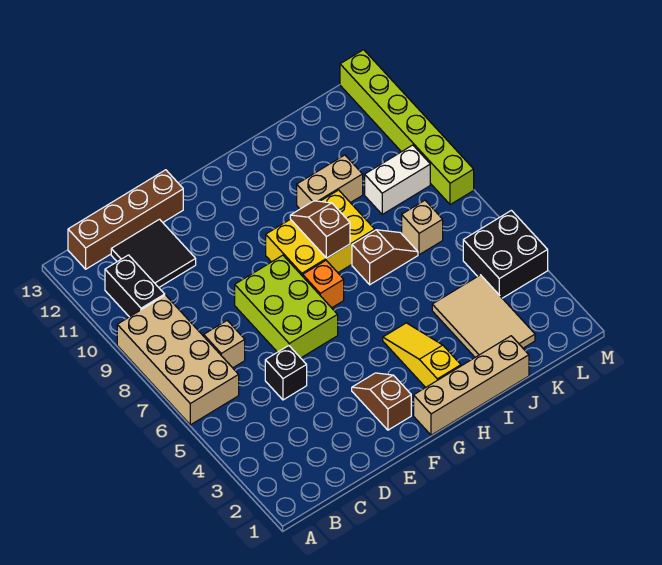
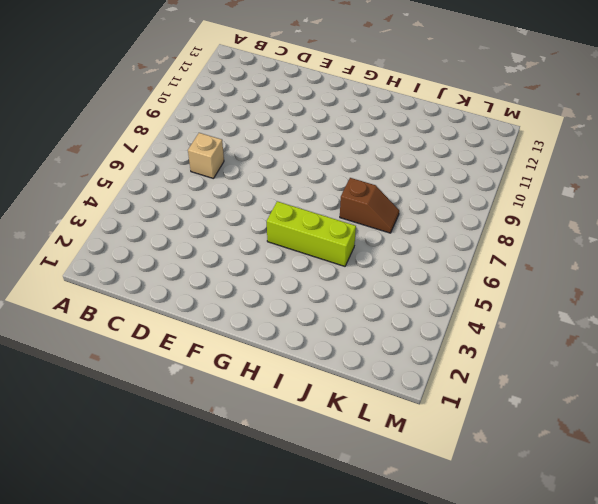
lime brick G5:I5 level 1 -> none
none -> tan brick A6:B9 level 1
none -> black brick B10:B11 level 1
none -> brown brick B13:E13 level 1

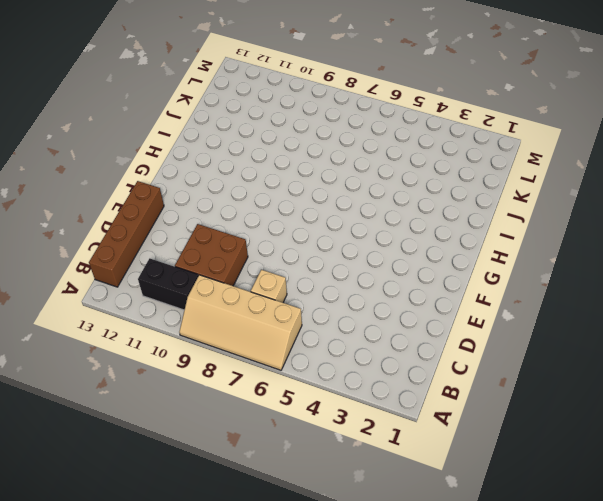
tan slope A6:B9 level 1 top B -> tan brick A6:B9 level 1
brown brick C9:D10 level 1 -> none
none -> black tile C11:D12 level 1
none -> black brick D5 level 1
none -> lime brick E6:F8 level 1

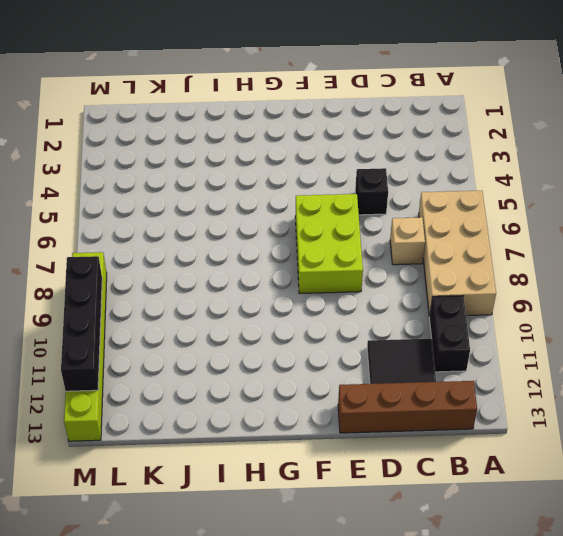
black brick M9:M12 level 2 -> none
none -> brown slope F2:F3 level 1 top 2
none -> tan brick G1:J1 level 1
none -> orange brick G7 level 1

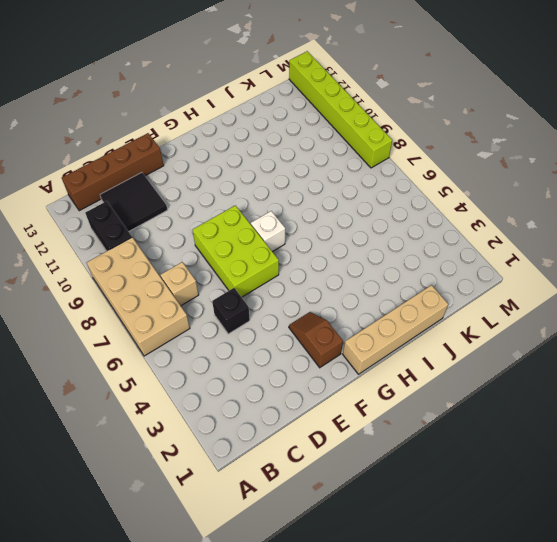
white brick G7 level 1 -> orange brick G7 level 1
none -> yellow brick G8:I9 level 1
none -> yellow slope H2:H4 level 1 top 2
none -> brown slope I7:J7 level 1 top I

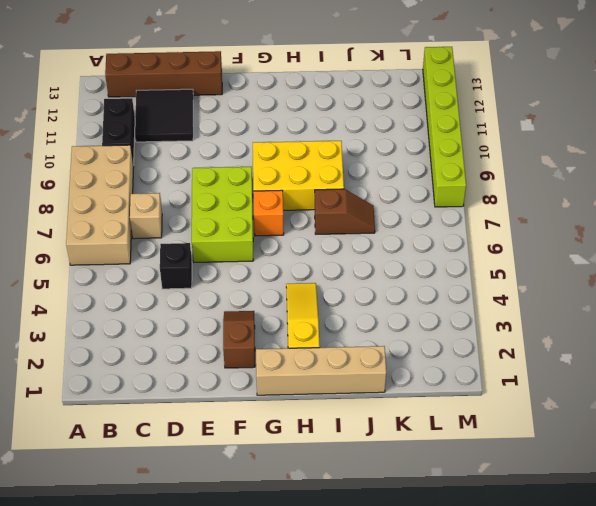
none -> tan brick I10:J10 level 1
none -> tan tile J2:K4 level 1
none -> tan brick K7 level 1

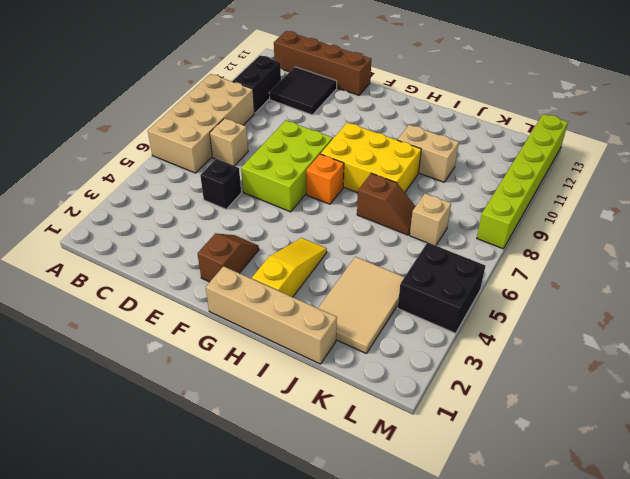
none -> white brick K9:L9 level 1
none -> brown slope H8:H9 level 2 top 8

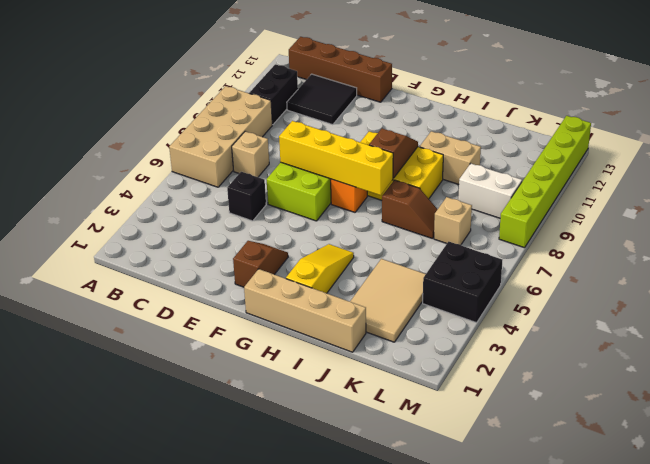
yellow brick E7:H7 level 2 -> none

